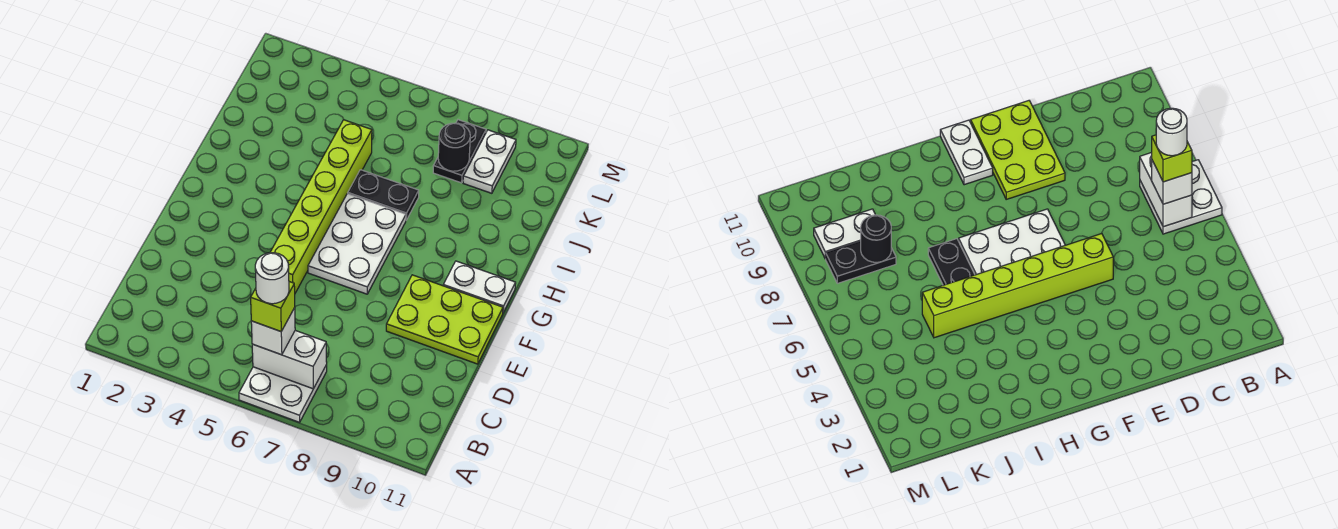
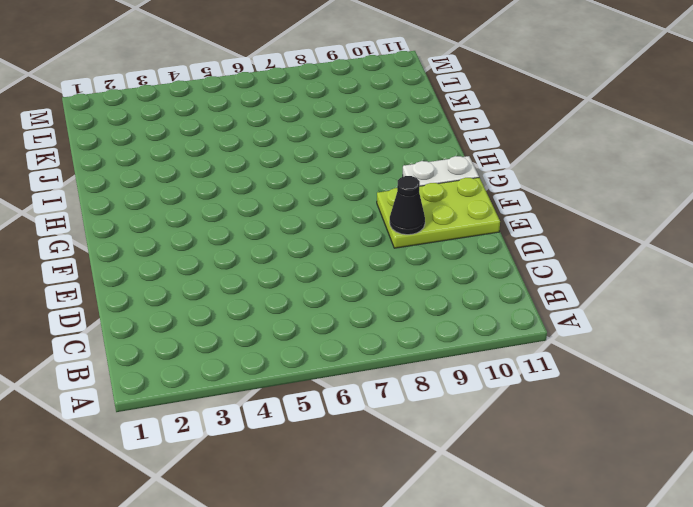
black cone E9 level 2 -> none
none -> white plate A6:B7 level 1
none -> lime brick E5:J5 level 1
none -> white plate F6:H7 level 1

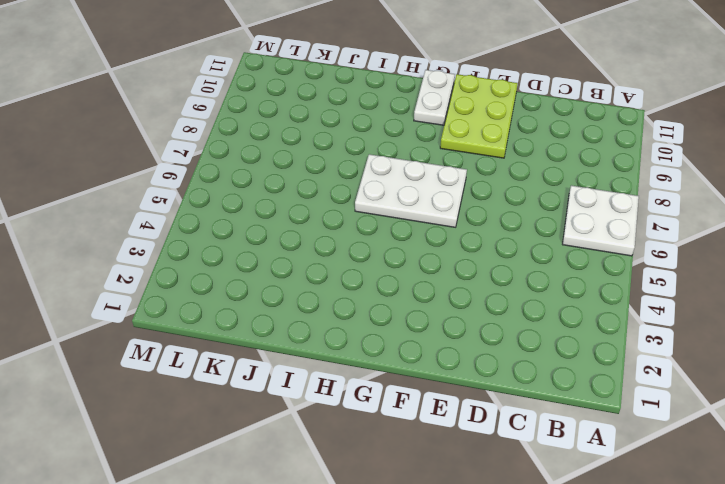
none -> lime brick E5:J5 level 1
none -> black plate I6:I7 level 1
none -> black plate K8:L8 level 1

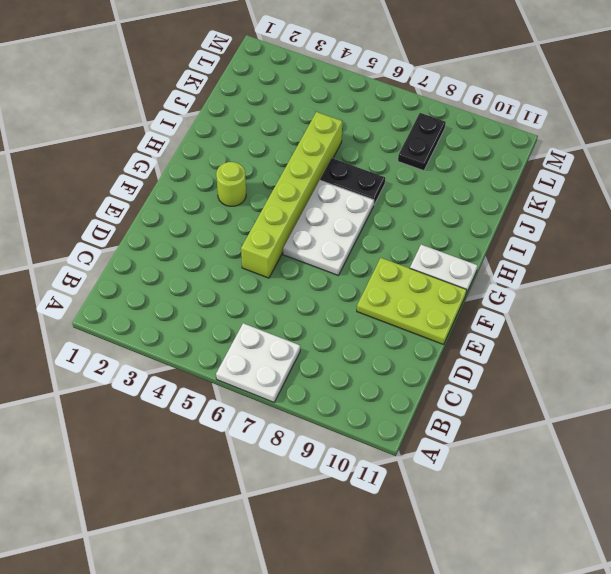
lime round brick G3 level 1 -> none
none -> white plate K9:L9 level 1
none -> white brick B6:B7 level 2
none -> black round brick K8 level 2

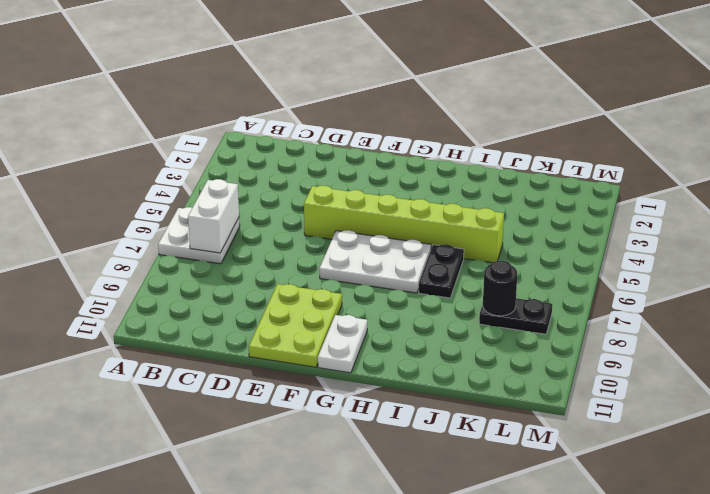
none -> white plate K9:L9 level 1
none -> white brick B6 level 3
none -> lime brick B6 level 4

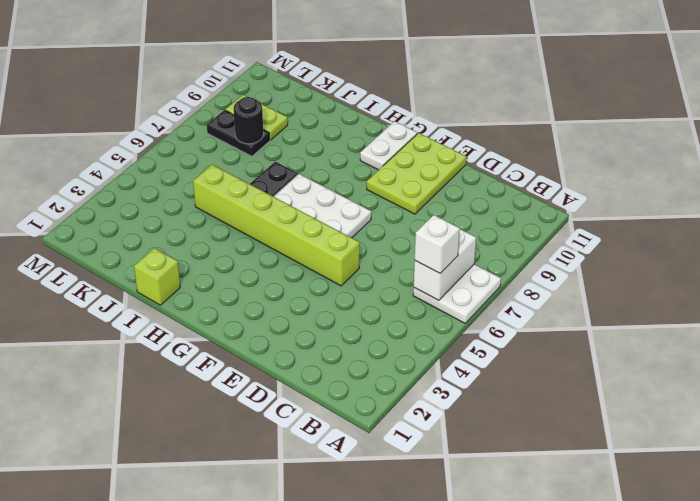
lime brick I1 level 1 -> lime brick B6 level 4
lime plate K9:L9 level 1 -> white plate K9:L9 level 1
none -> white round brick B6 level 5

